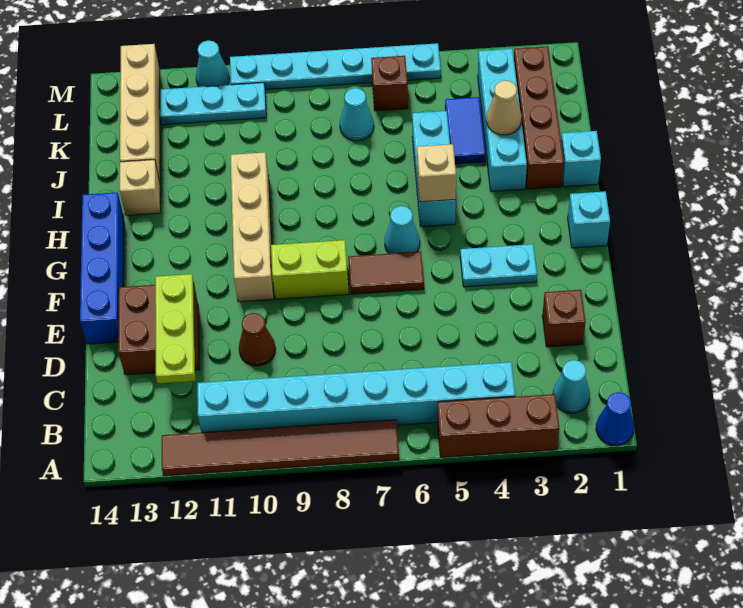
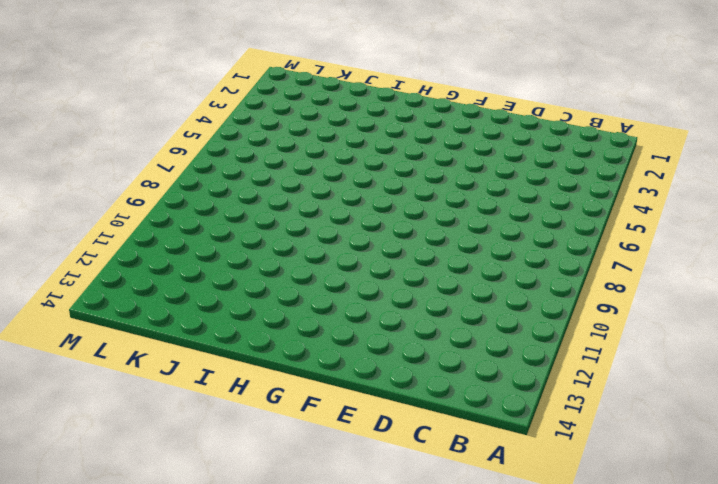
none -> blue cone A1 level 1
none -> brown brick A3:A5 level 1
none -> brown tile A7:A12 level 1
none -> cyan cone B2 level 1

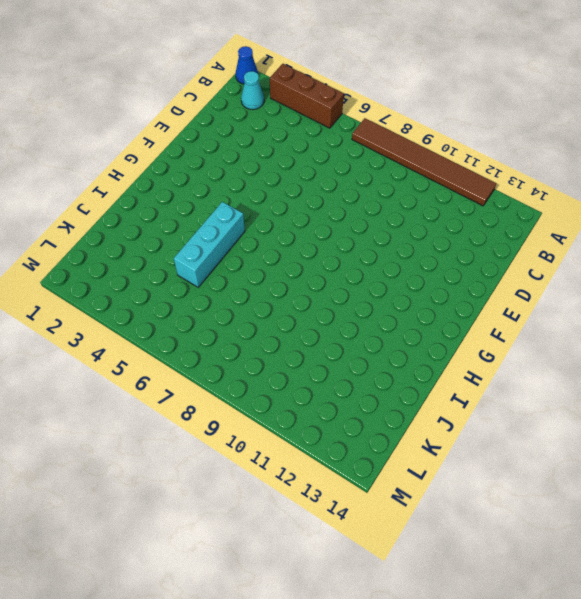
none -> cyan brick B4:B11 level 1
none -> brown brick D2 level 1
none -> brown cone D10 level 1
none -> brown brick D12:E13 level 1

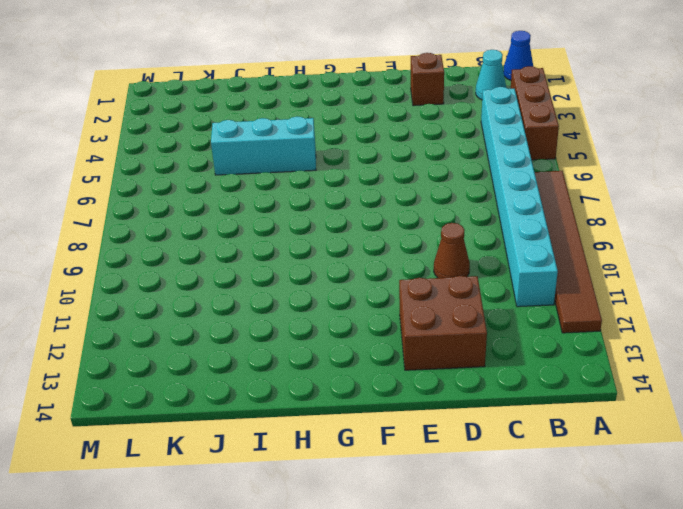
none -> blue brick E14:H14 level 1
none -> cyan plate F3:F4 level 1
none -> brown tile F6:F7 level 1
none -> lime brick F8:F9 level 1

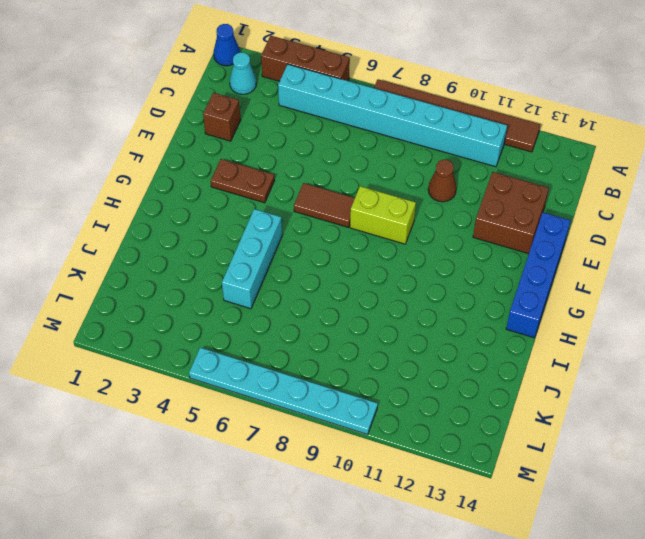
brown plate F3:F4 level 1 -> cyan plate F3:F4 level 1
none -> tan brick F10:I10 level 1
none -> cyan brick G1 level 1
none -> cyan cone G6 level 1
none -> cyan brick I1 level 1

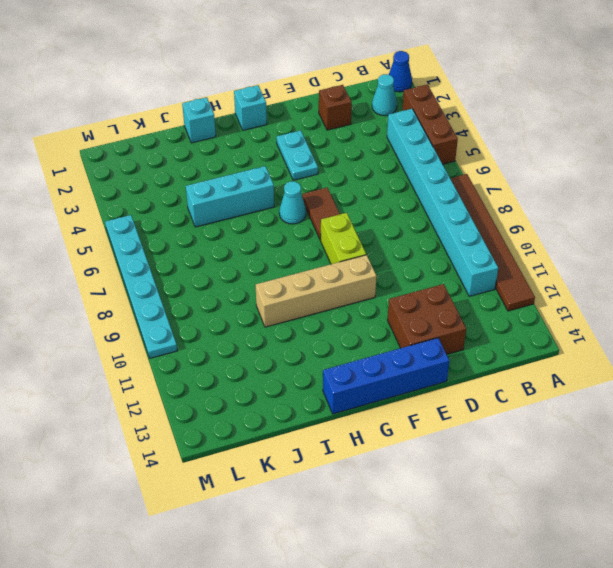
none -> brown cone D10 level 1
none -> brown brick I2:L2 level 1
none -> cyan brick I3:L3 level 1
none -> tan brick I13 level 1

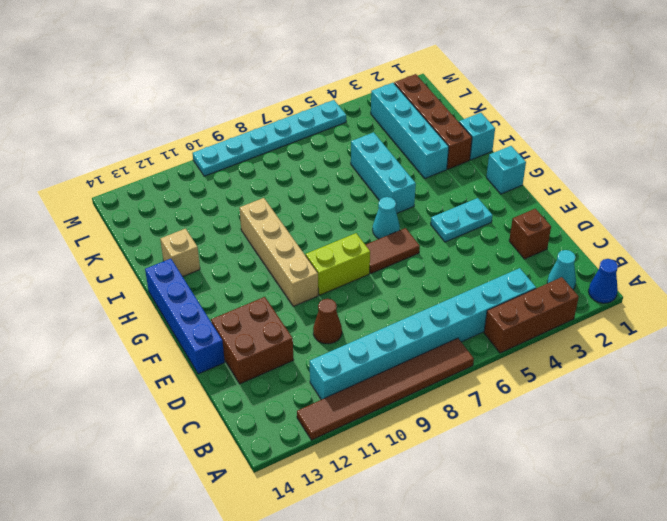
none -> blue tile J4:K4 level 1
none -> tan brick J13:M13 level 1
none -> cyan cone K7 level 1
none -> brown brick L6 level 1

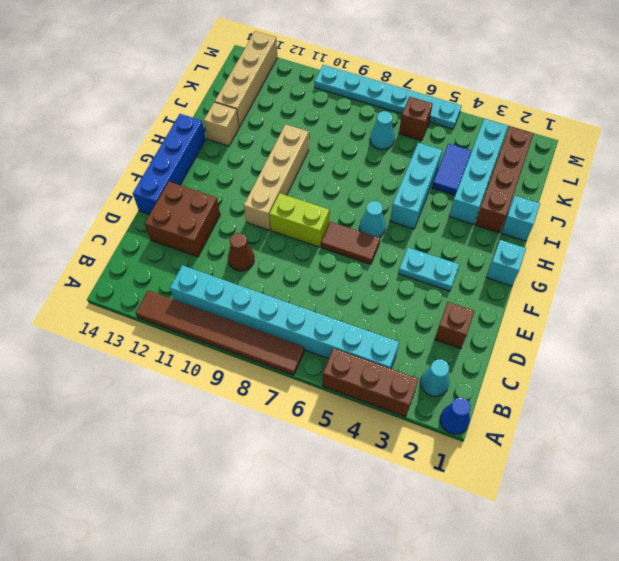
none -> cyan plate L10:L12 level 1
none -> cyan cone M11 level 1
none -> lime plate C12:E12 level 2
none -> tan brick H5 level 2

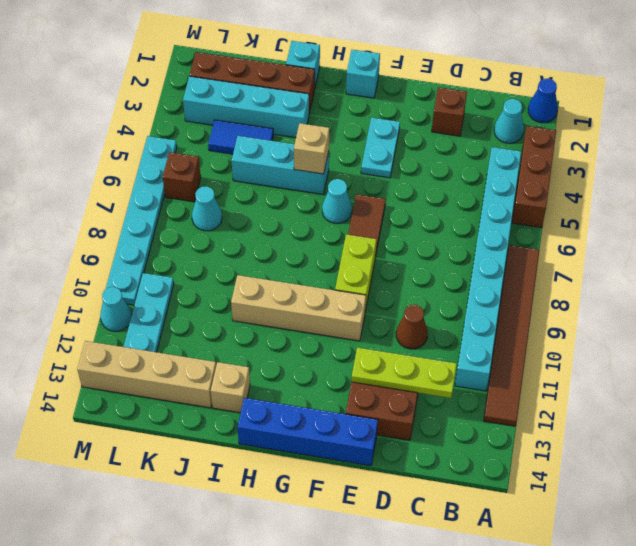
none -> tan cone J3 level 2

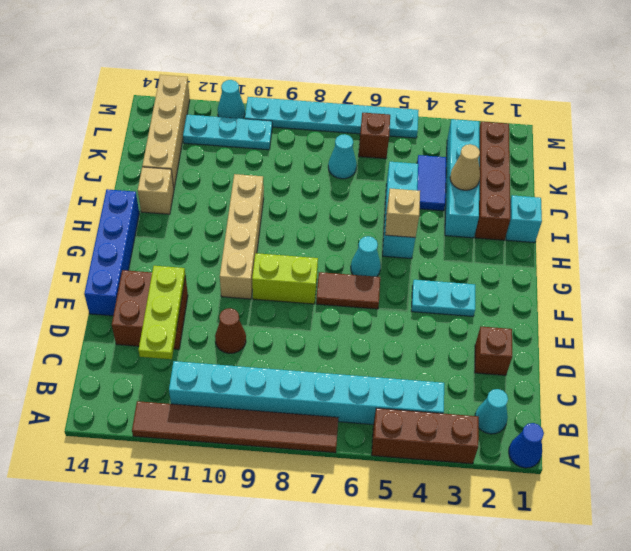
none -> cyan brick G1 level 1

